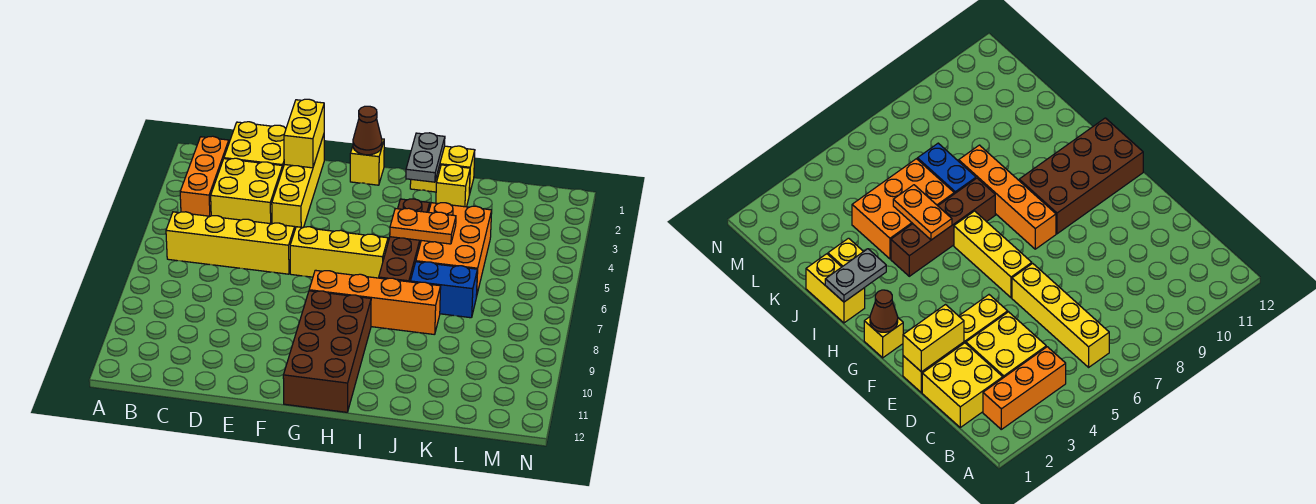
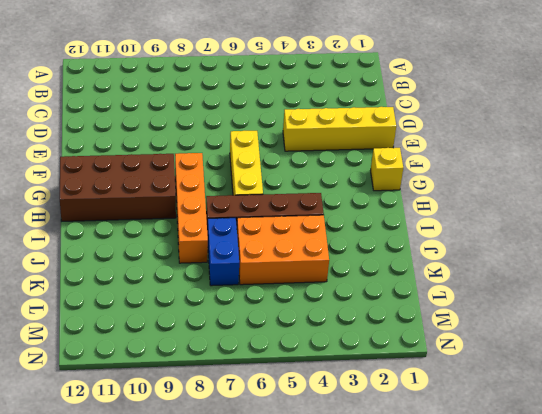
none -> orange brick B2:B4 level 1
none -> yellow brick B6:E6 level 1
none -> yellow brick C1:D2 level 1

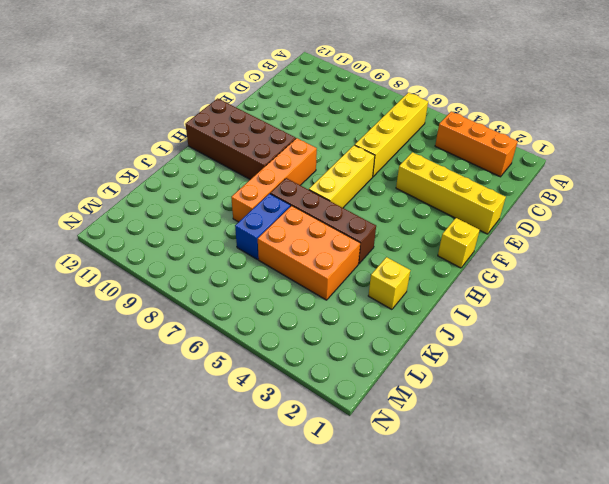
none -> yellow brick C1:D2 level 1
none -> yellow brick C3:D4 level 1
none -> yellow brick I1:J1 level 1

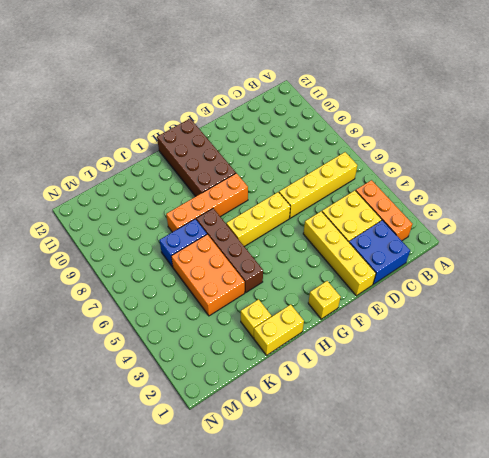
blue brick C1:D2 level 1 -> yellow brick C1:D2 level 1
none -> yellow brick E1:E2 level 2
none -> brown cone G1 level 2
none -> grey plate I1:I2 level 2

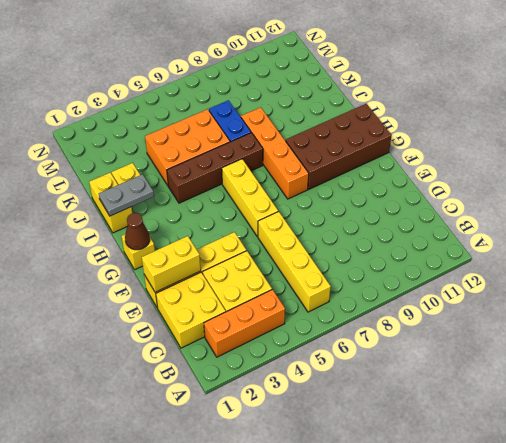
none -> orange plate I5:J5 level 2

